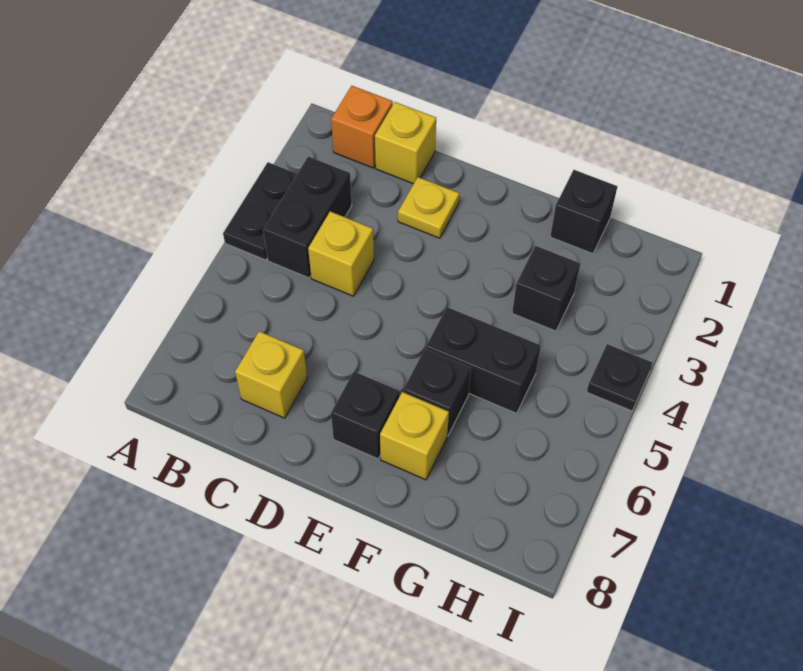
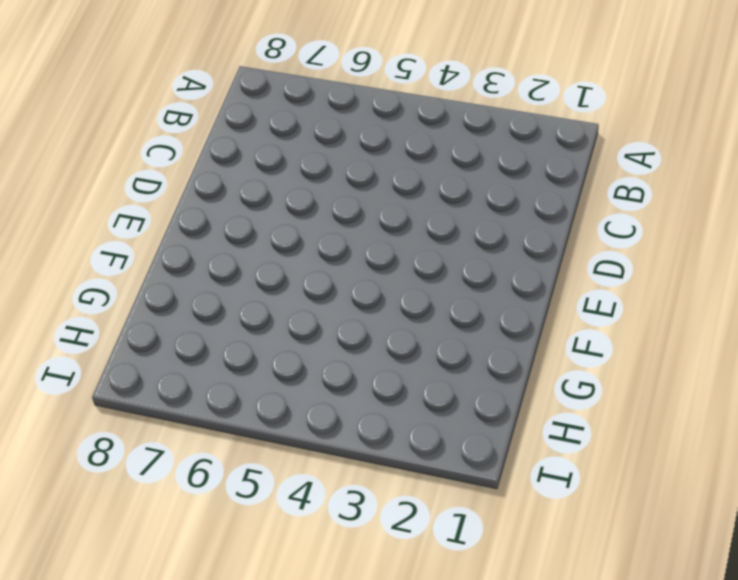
none -> black plate A3:A4 level 1
none -> orange brick B1 level 1
none -> black brick B3:B4 level 1

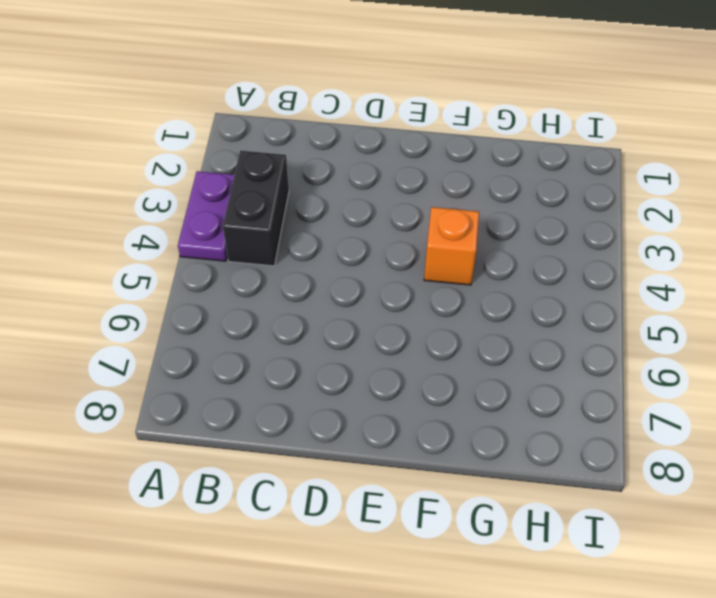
purple plate A3:A4 level 1 -> black plate A3:A4 level 1
orange brick F4 level 1 -> orange brick B1 level 1
none -> yellow brick C1 level 1
none -> yellow brick C4 level 1
none -> yellow brick C7 level 1

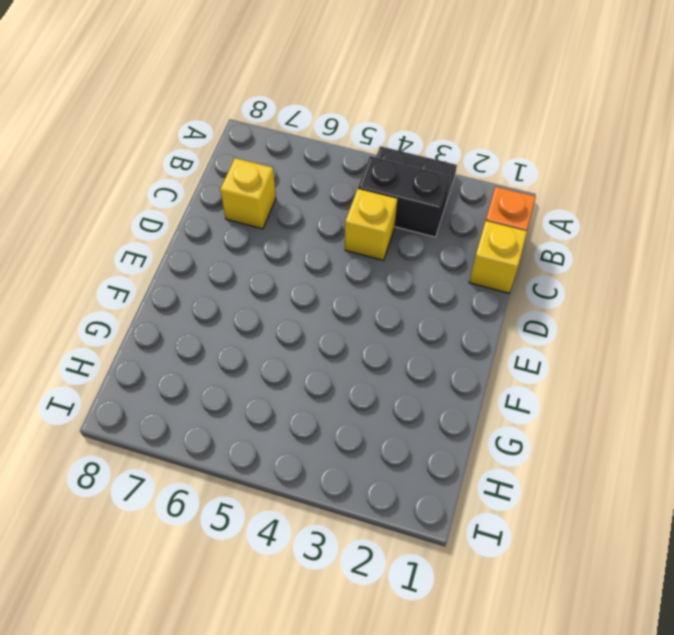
none -> yellow plate D2 level 1
none -> black brick E7 level 1
none -> black brick F5:G5 level 1

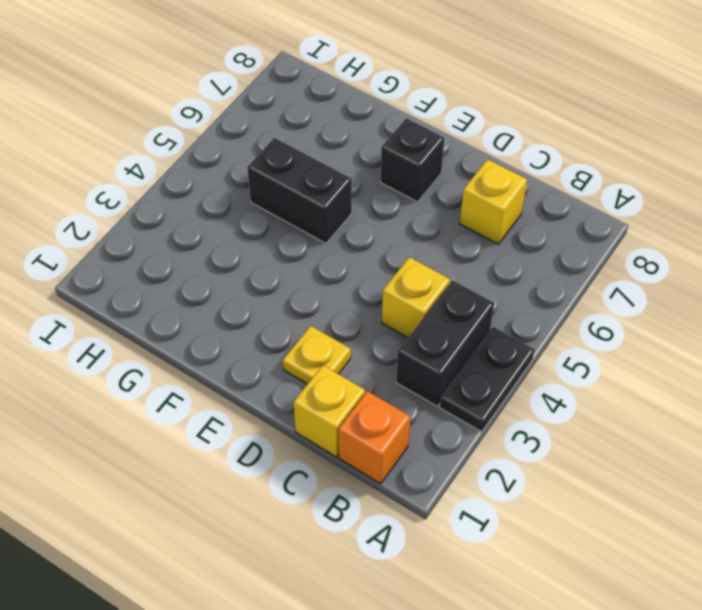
none -> black brick F6 level 1
none -> yellow brick F7 level 1
none -> black brick G1 level 1

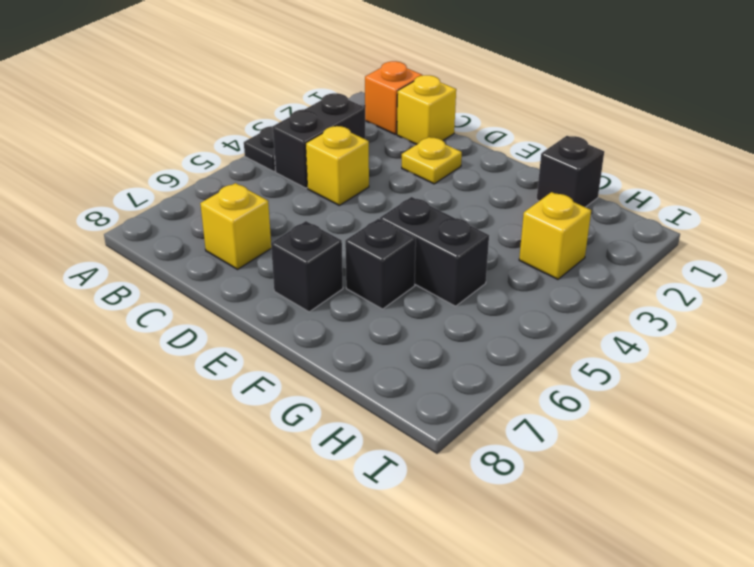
yellow brick H3 level 1 -> yellow brick F7 level 1
none -> black brick G3 level 1
none -> black plate I4 level 1

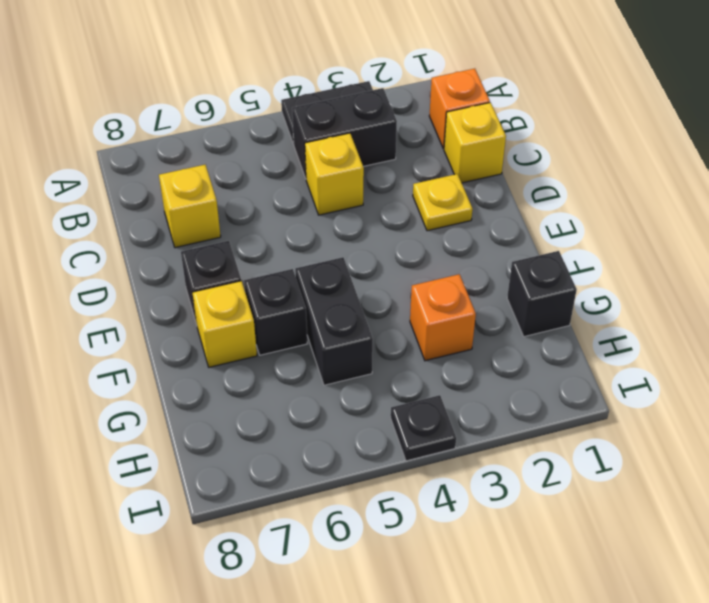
orange brick G3 level 1 -> black brick G3 level 1

